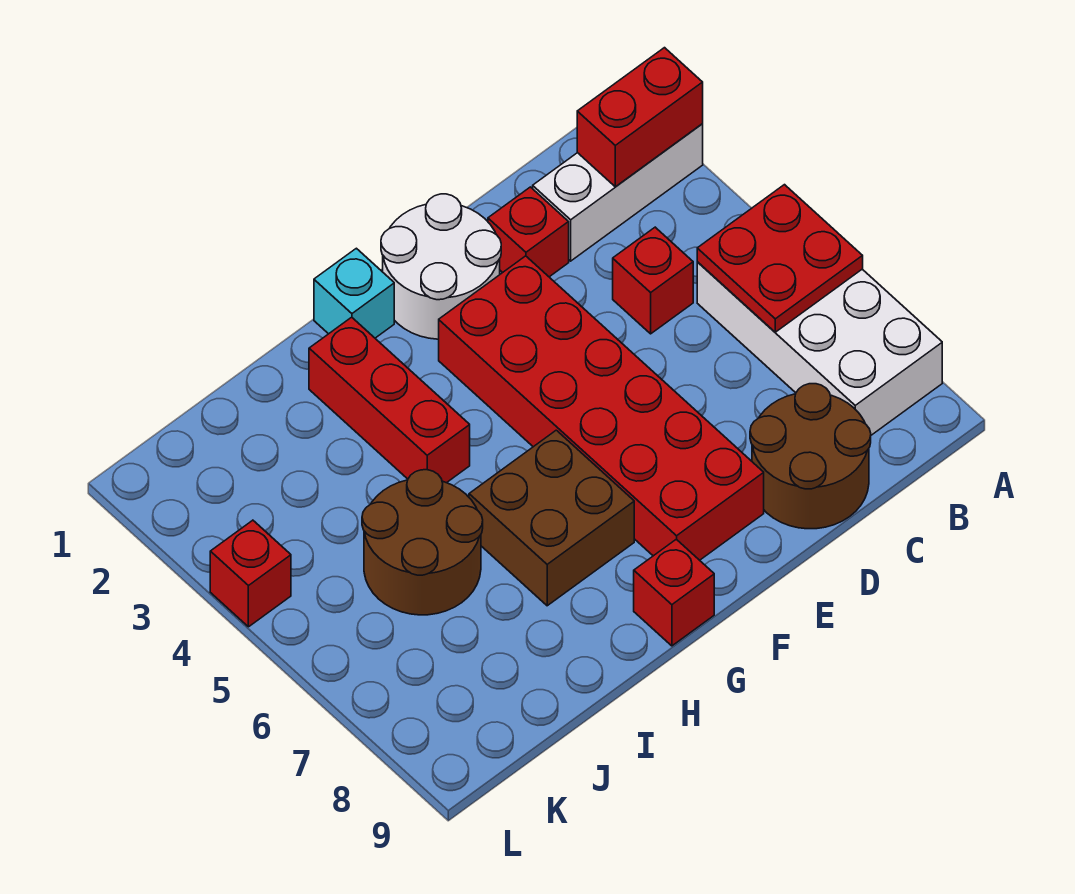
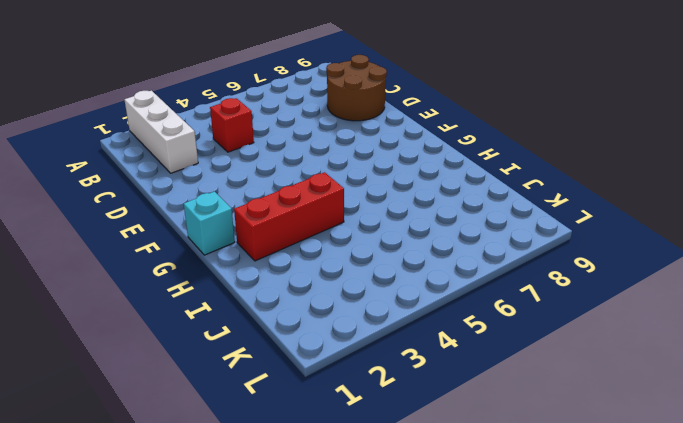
none -> white brick A5:B8 level 1
none -> red brick D2 level 1
none -> white round brick E1:F2 level 1

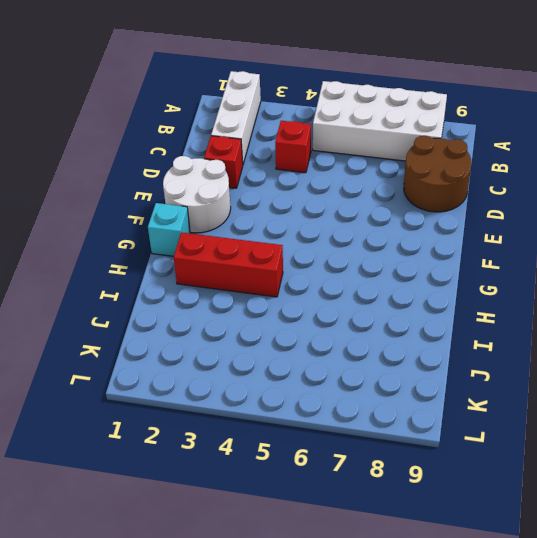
none -> red brick E3:F8 level 1
none -> brown brick G6:H7 level 1
none -> red brick G9 level 1

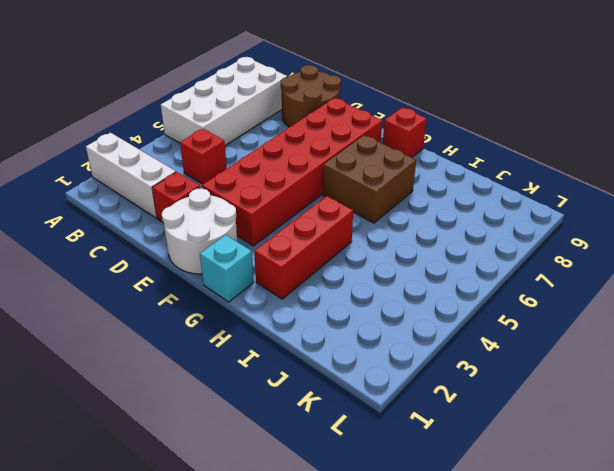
none -> brown round brick I5:J6 level 1
none -> red brick L4 level 1
none -> red brick A2:B2 level 2

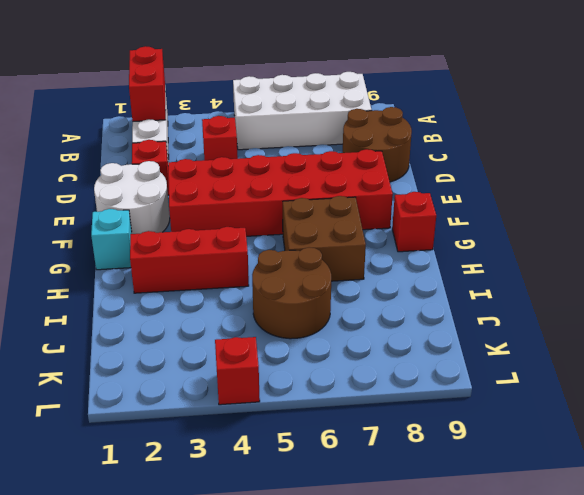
none -> red plate A5:B6 level 2

